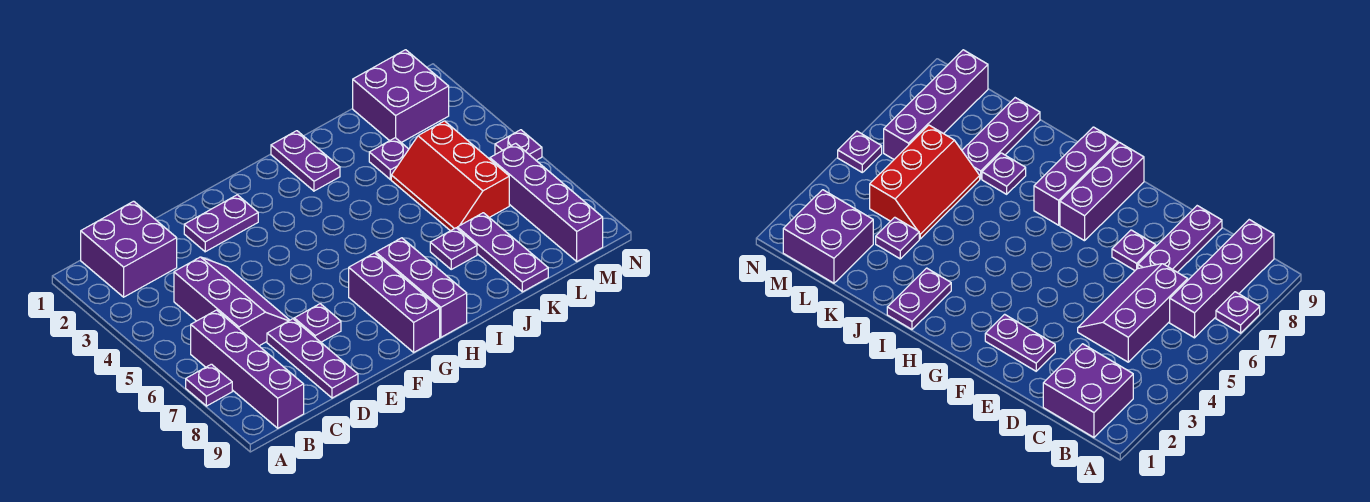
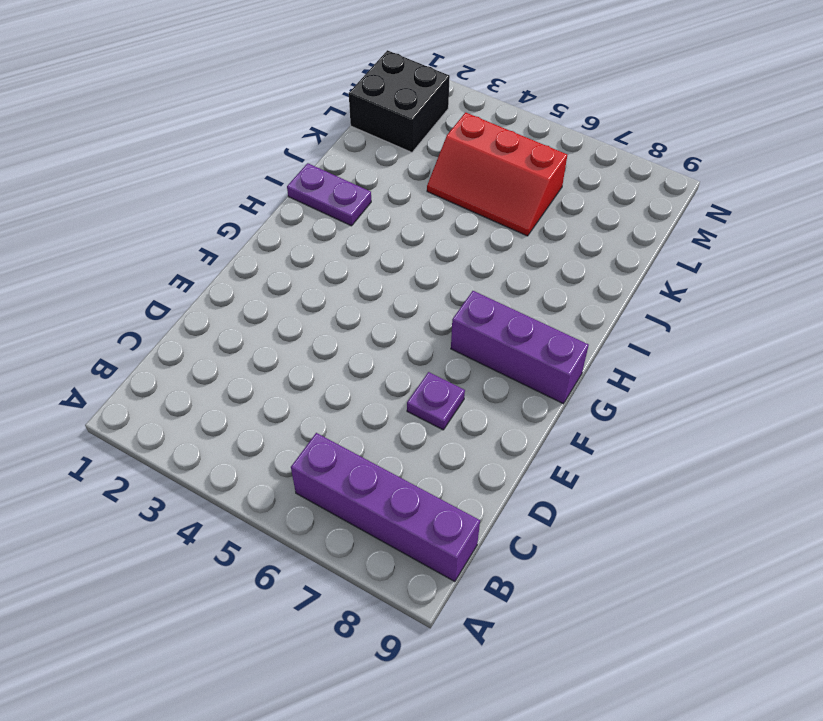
black brick L1:M2 level 1 -> purple brick L1:M2 level 1
none -> purple plate A7 level 1
none -> purple brick B1:C2 level 1
none -> purple slope C4:D6 level 1 top C

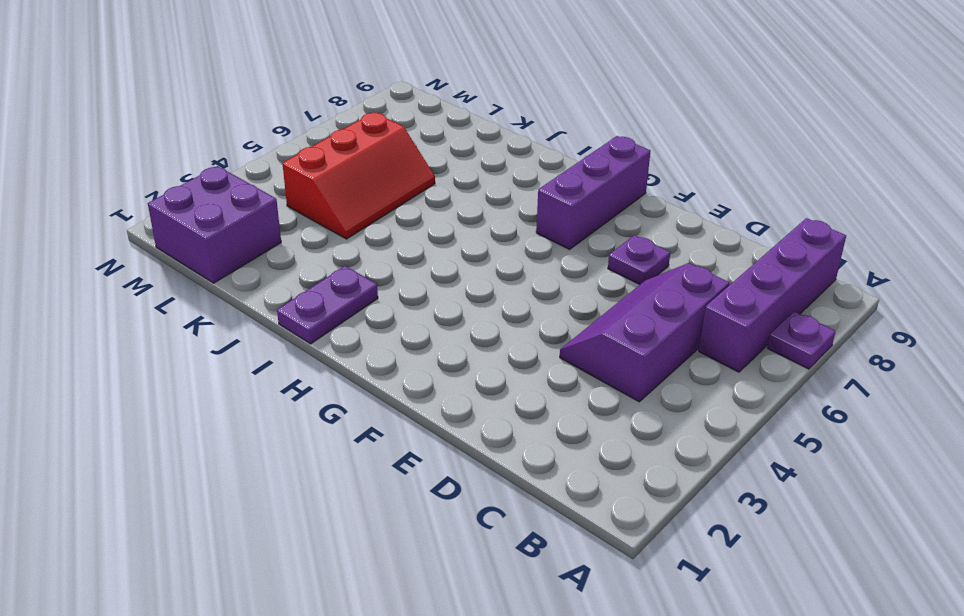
none -> purple brick B1:C2 level 1
none -> purple plate D7:D9 level 1
none -> purple plate E2:F2 level 1

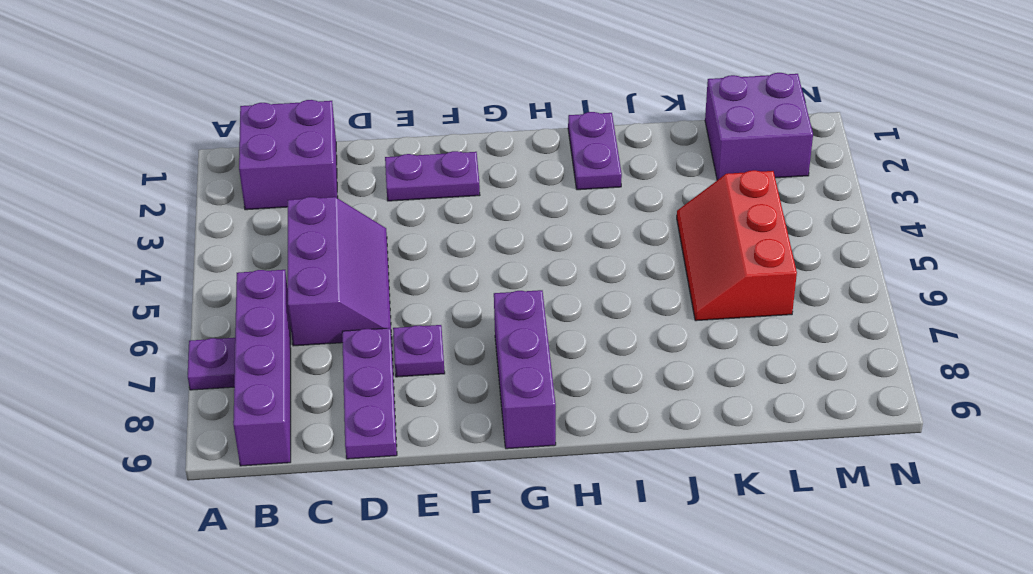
none -> purple brick H7:H9 level 1
none -> purple plate J7 level 1
none -> purple plate K3 level 1

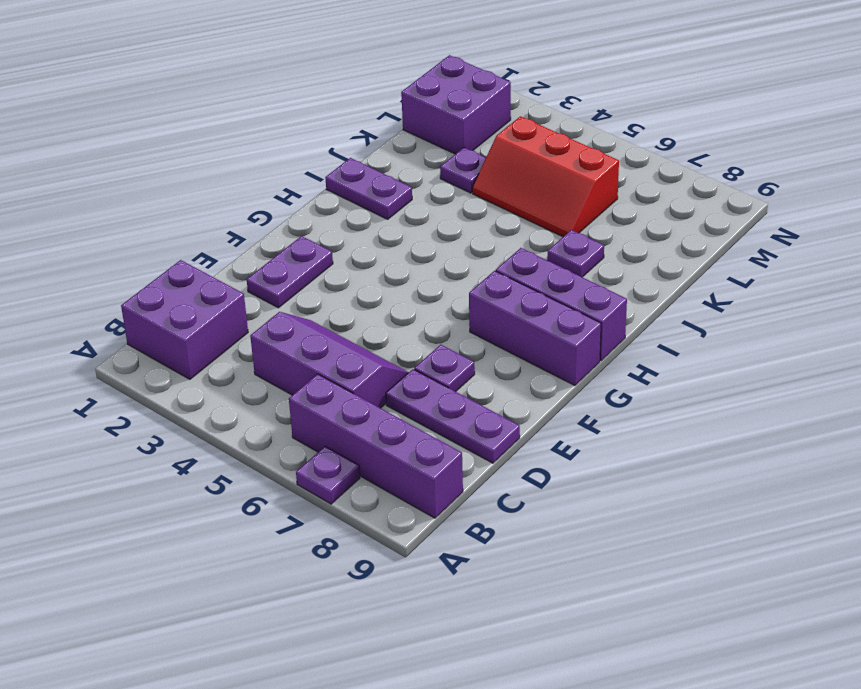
none -> purple plate K7:K9 level 1
none -> purple brick M6:M9 level 1
none -> purple plate N5 level 1

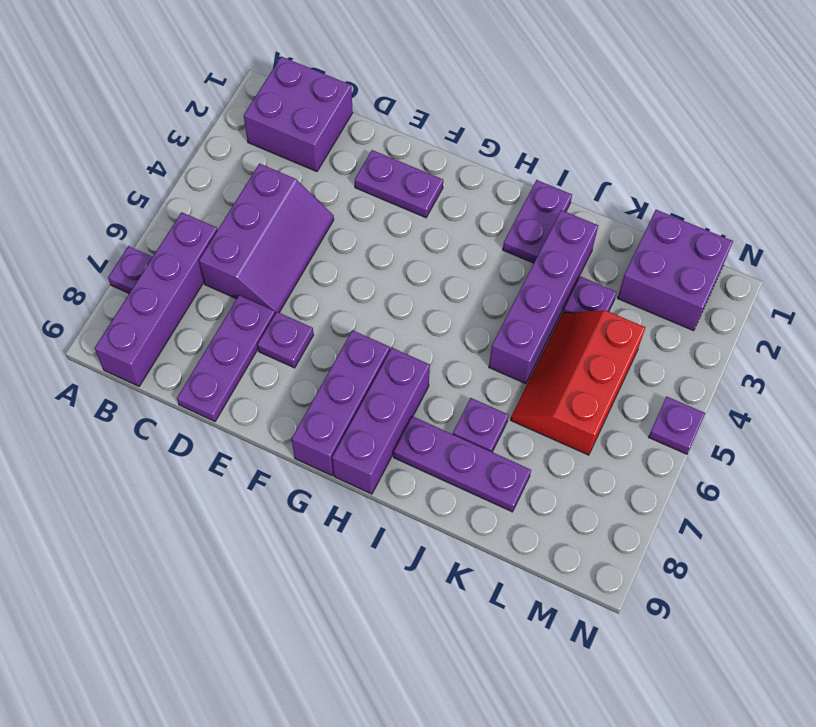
purple plate I8:K8 level 1 -> purple plate K7:K9 level 1
purple brick J2:J5 level 1 -> purple brick M6:M9 level 1

